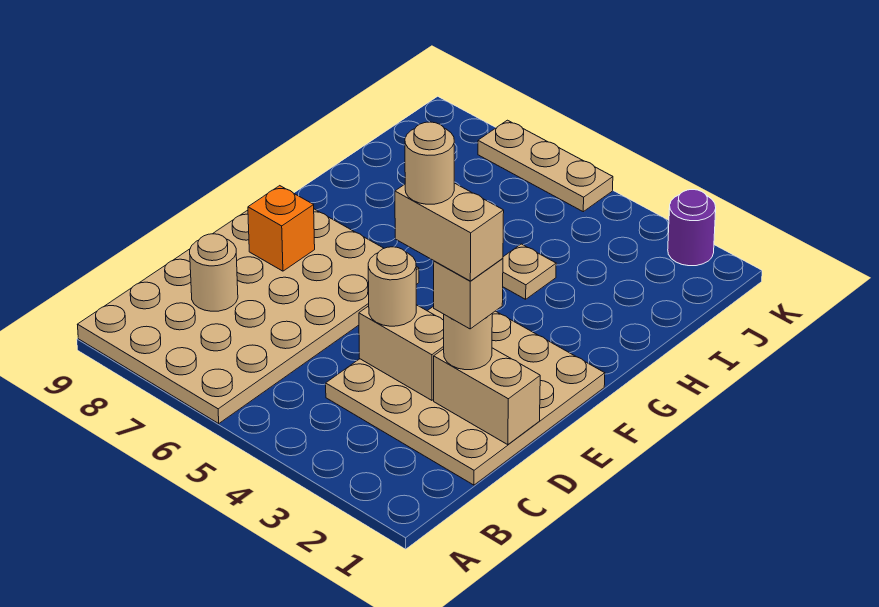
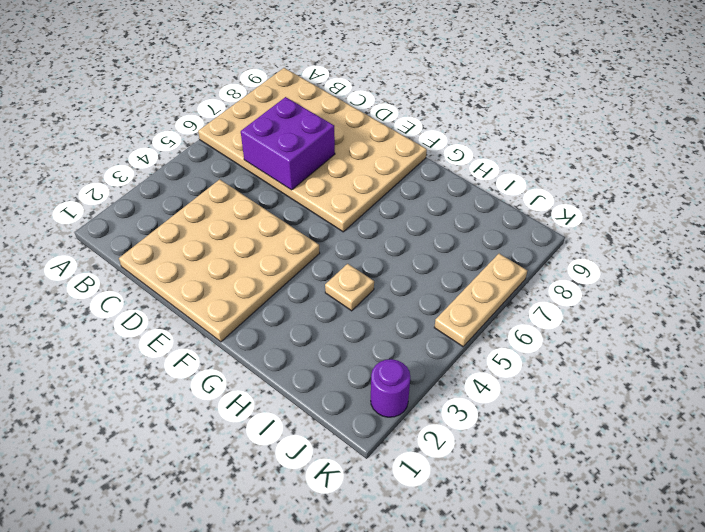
purple brick C6:D7 level 2 -> none
none -> tan round brick C8 level 2
none -> tan brick D1:D2 level 2
none -> tan brick D3:D4 level 2

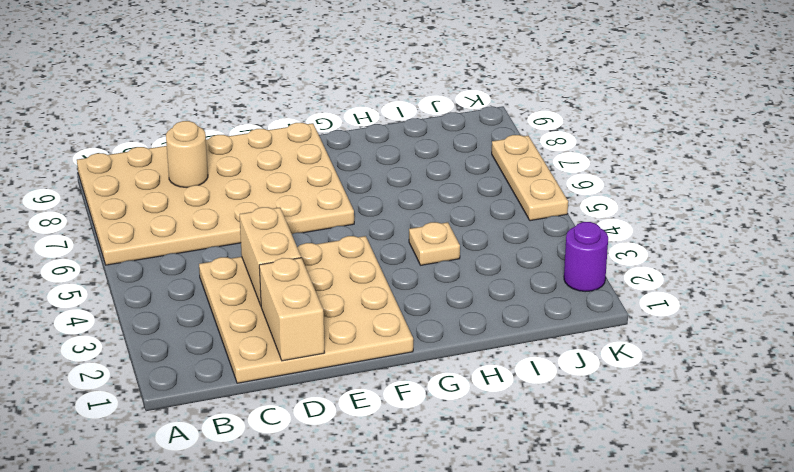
none -> orange brick E8 level 2
none -> tan round brick D2 level 3
none -> tan round brick D4 level 3

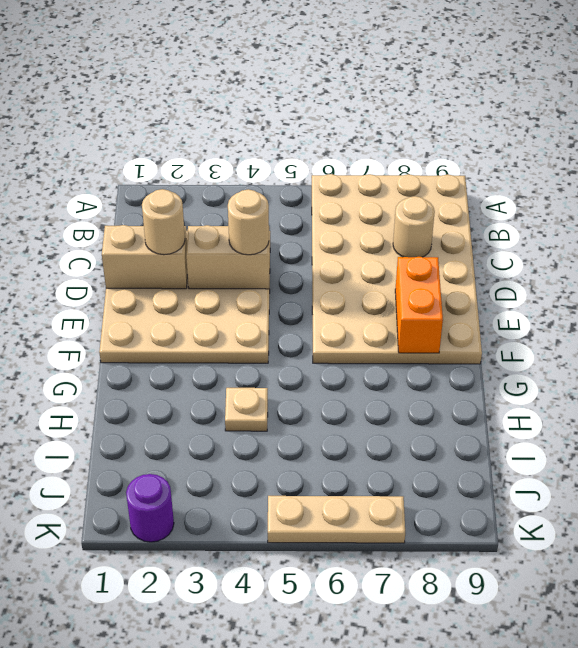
orange brick E8:F8 level 2 -> orange brick E8 level 2
none -> tan brick D2 level 4
none -> tan brick D2:D3 level 5
none -> tan round brick D3 level 6

